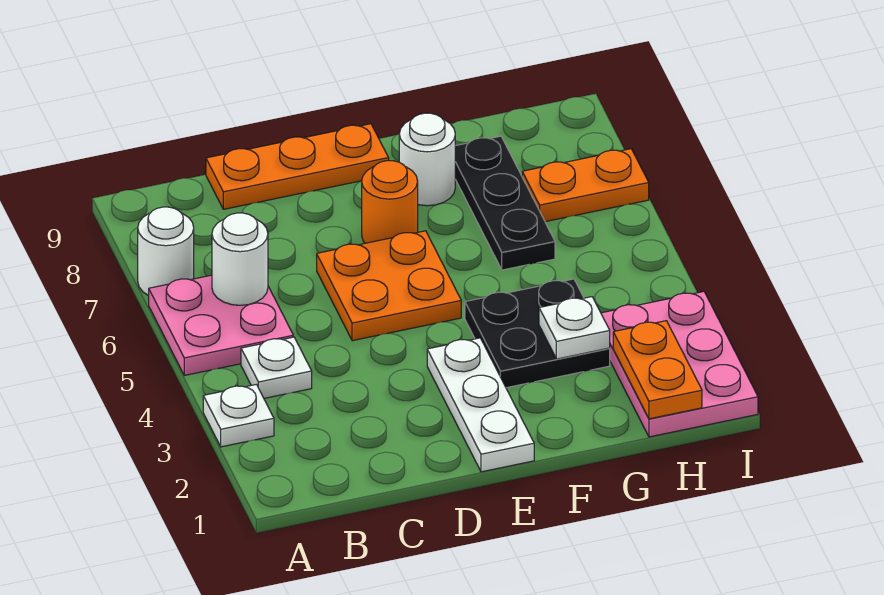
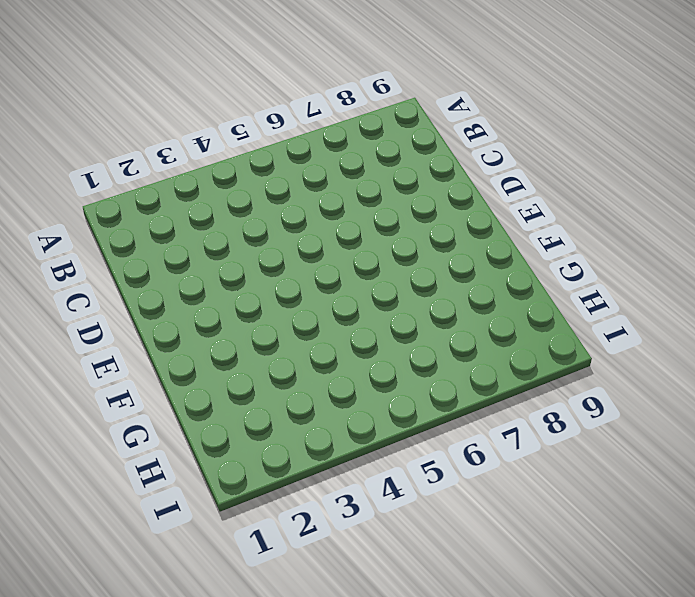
none -> white plate A3 level 1
none -> pink plate A5:B6 level 1
none -> white round brick A7 level 1

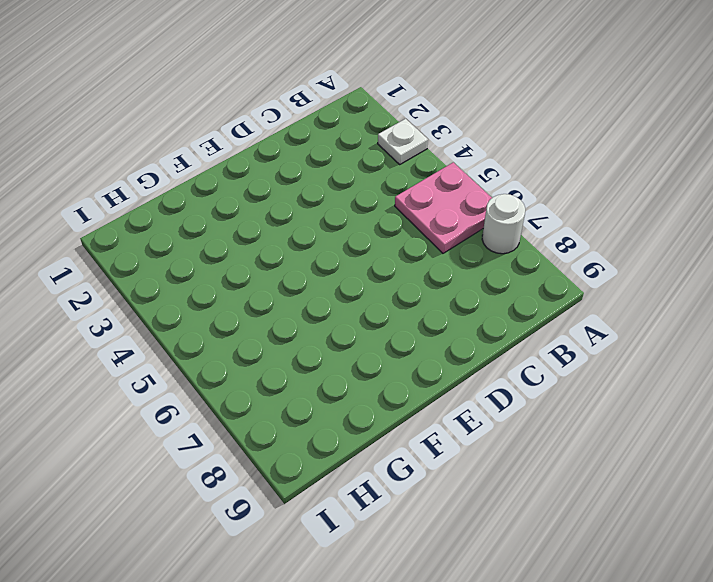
none -> white plate B4 level 1
none -> orange plate C9:E9 level 1
none -> orange plate D5:E6 level 1

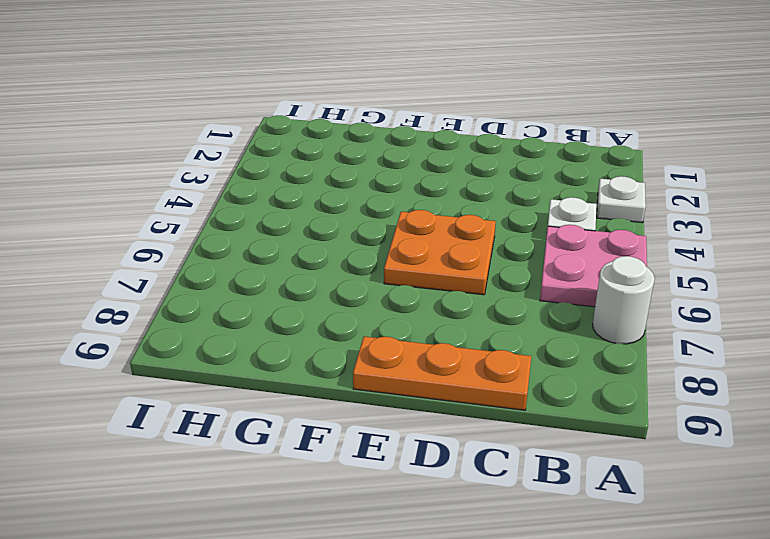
none -> white plate E1:E3 level 1
none -> orange round brick E7 level 1
none -> black plate F3:G4 level 1

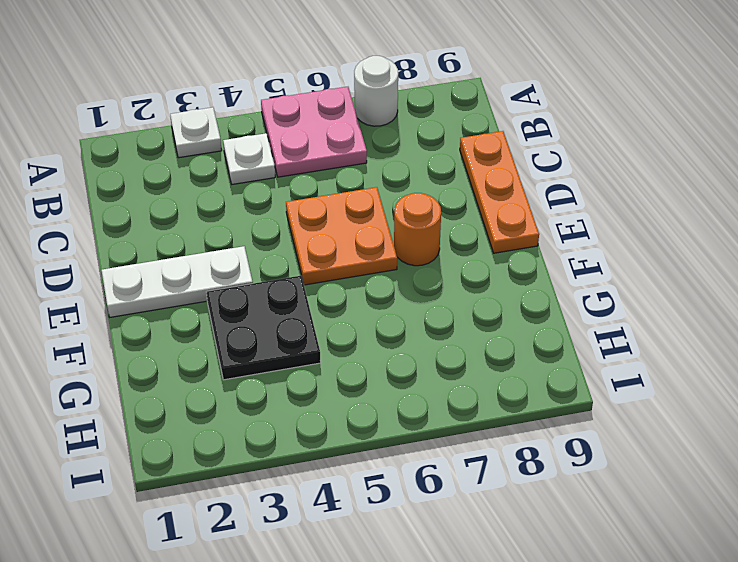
none -> white round brick F8 level 1
none -> black plate G6:G8 level 1
none -> pink plate H1:I3 level 1

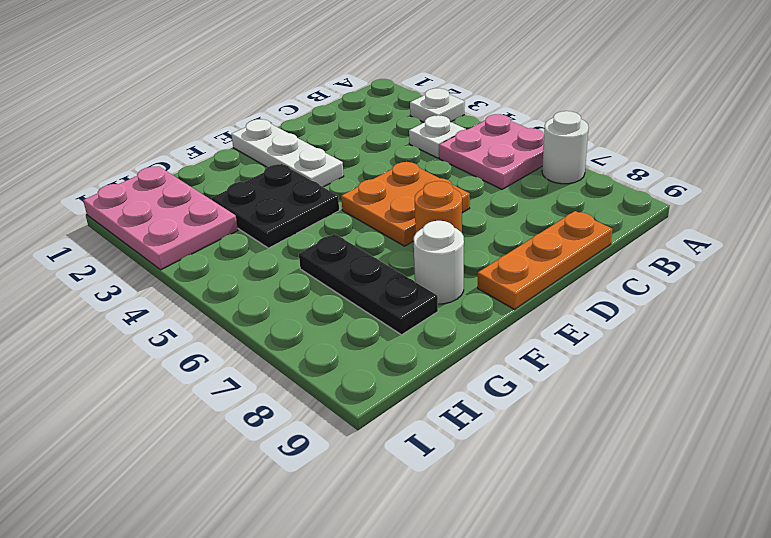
none -> orange plate H7:I7 level 1
none -> white round brick B6 level 2
none -> white plate G3 level 2

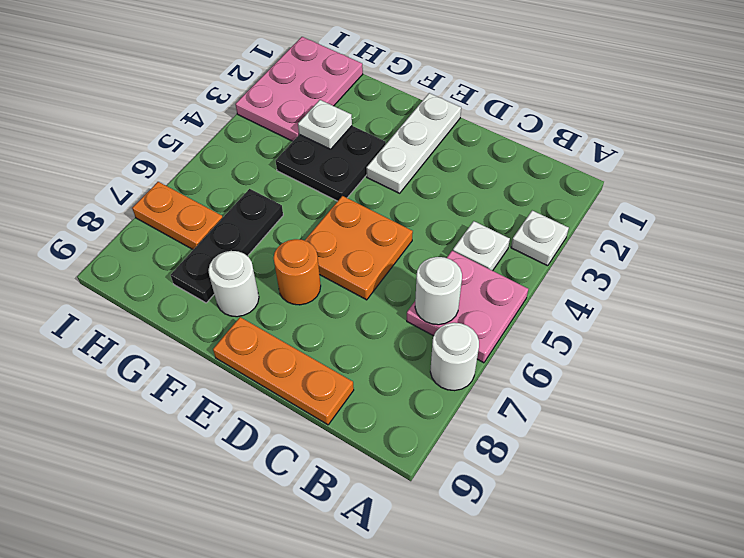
none -> orange plate H1:H2 level 2

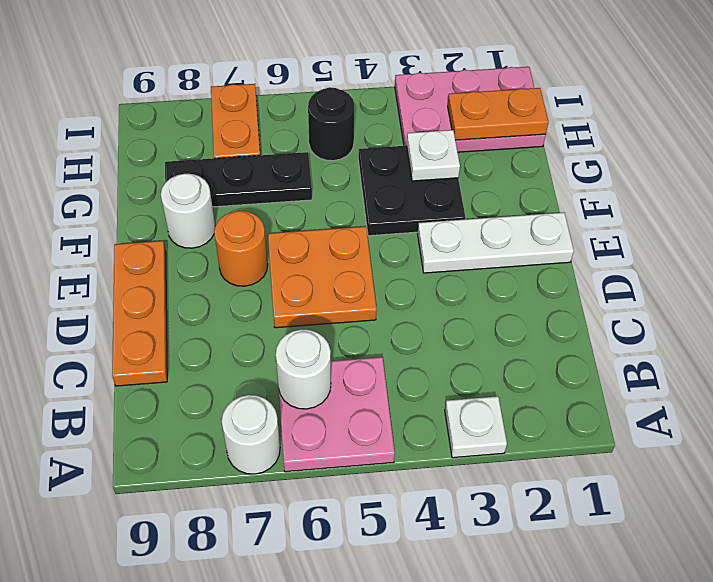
black round brick H5 level 1 -> none
none -> white plate B4 level 1

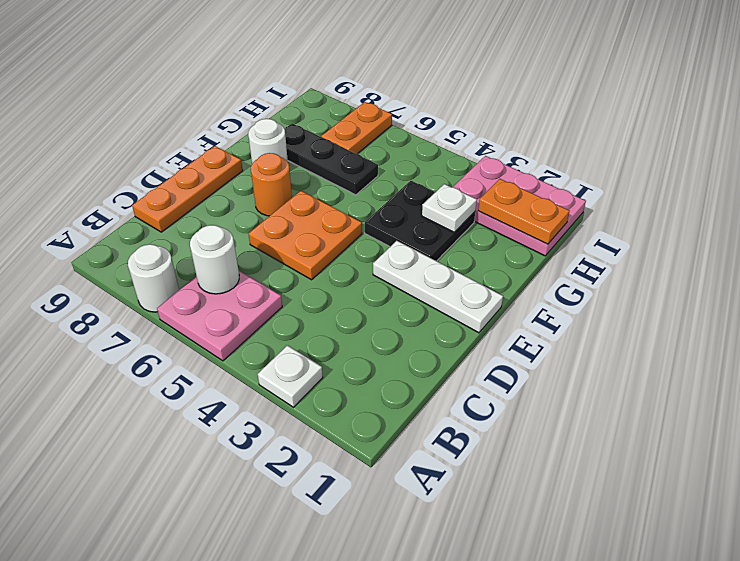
none -> white plate B4 level 1

